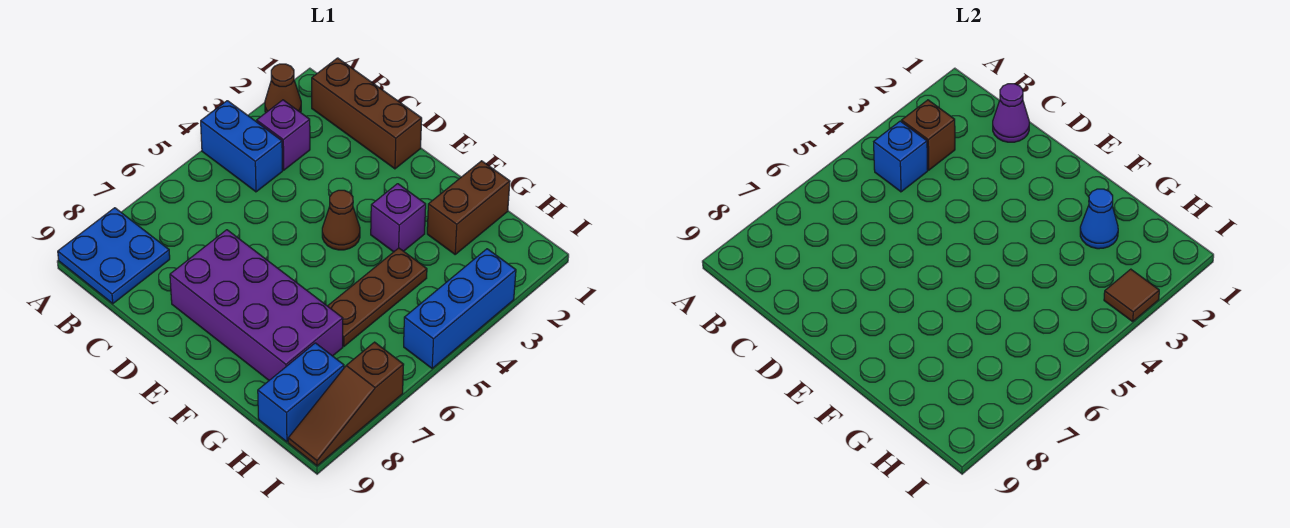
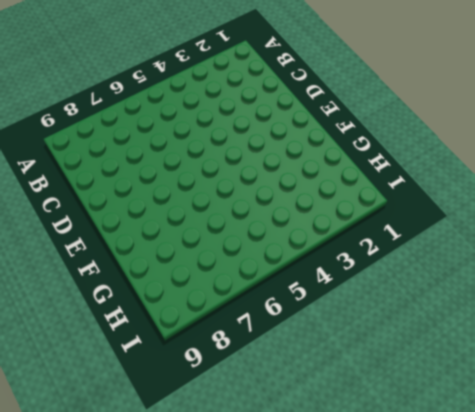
none -> brown cone A2 level 1
none -> blue brick A4:B4 level 1
none -> blue plate A8:B9 level 1

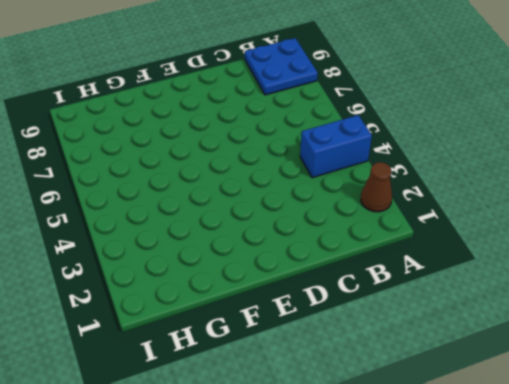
none -> brown brick B1:D1 level 1
none -> purple brick B3 level 1
none -> purple brick D7:G8 level 1

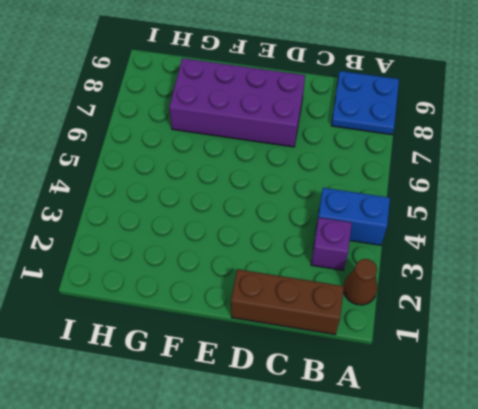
none -> brown cone E4 level 1
none -> purple brick F3 level 1
none -> brown brick G1:G2 level 1

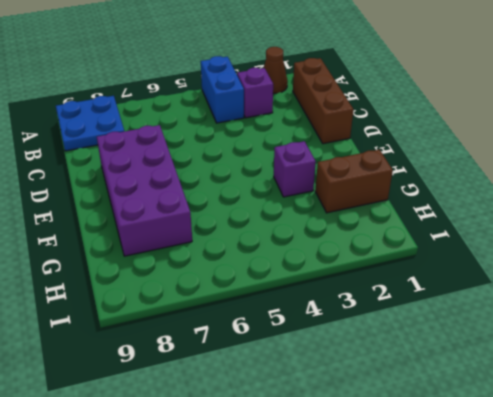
none -> brown cone E4 level 1
none -> brown plate G4:G6 level 1
none -> blue brick H8:H9 level 1

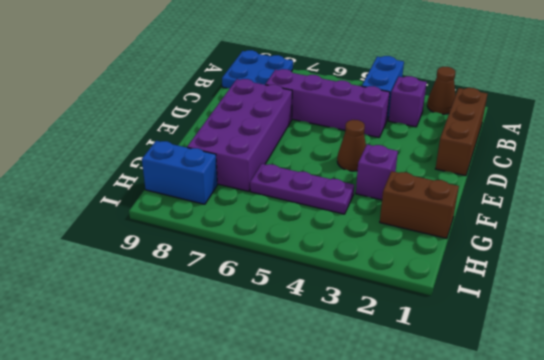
purple brick C4:C7 level 1 -> none
purple plate G4:G6 level 1 -> brown plate G4:G6 level 1
none -> blue brick I3:I5 level 1
none -> brown slope I7:I9 level 1 top 7
none -> brown brick B3 level 2

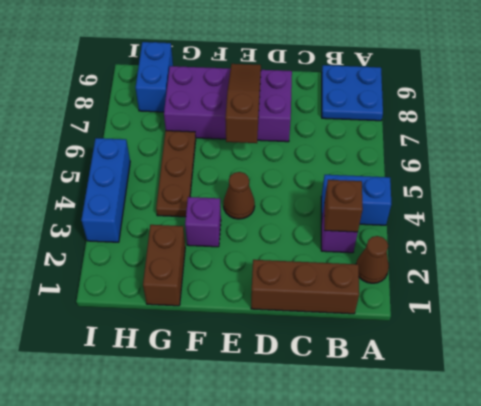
brown slope E6:E8 level 2 top 6 -> brown slope I7:I9 level 1 top 7
none -> blue brick B4 level 2
none -> purple cone C1 level 2
none -> blue cone G2 level 2

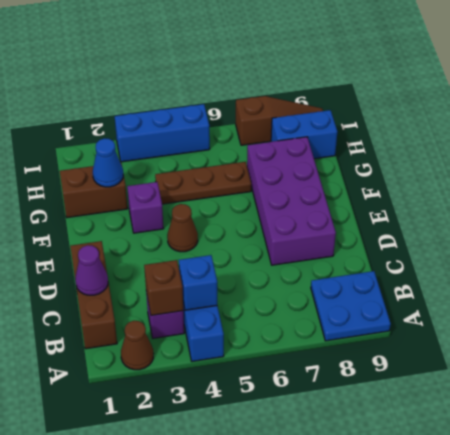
none -> brown tile I3 level 2

